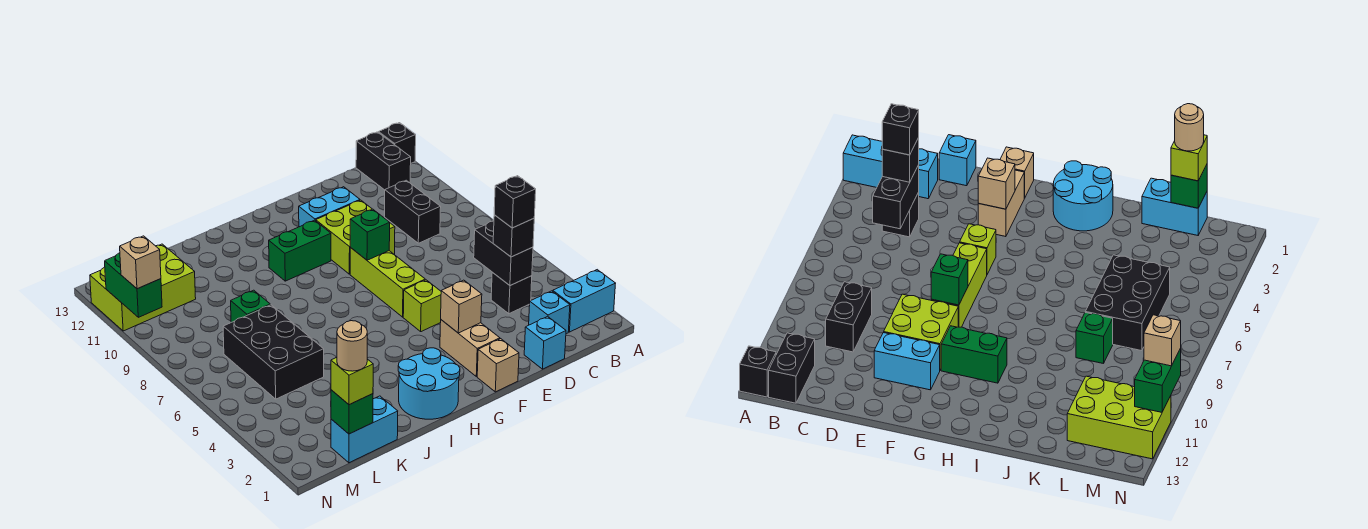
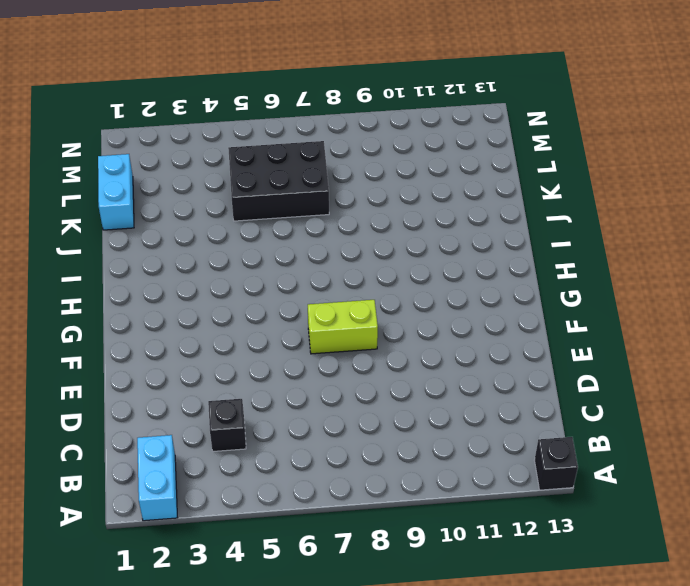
lime brick F7:F8 level 1 -> lime brick F6:F8 level 1
none -> black brick B12:B13 level 1
none -> cyan brick C2 level 1
none -> black brick C9:C10 level 1

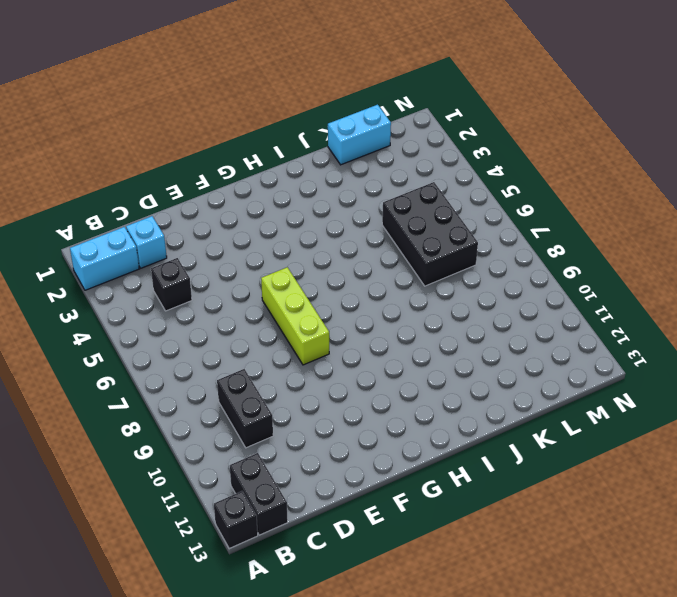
none -> cyan brick D1 level 1
none -> lime brick E9:F10 level 1
none -> cyan brick E11:F11 level 1

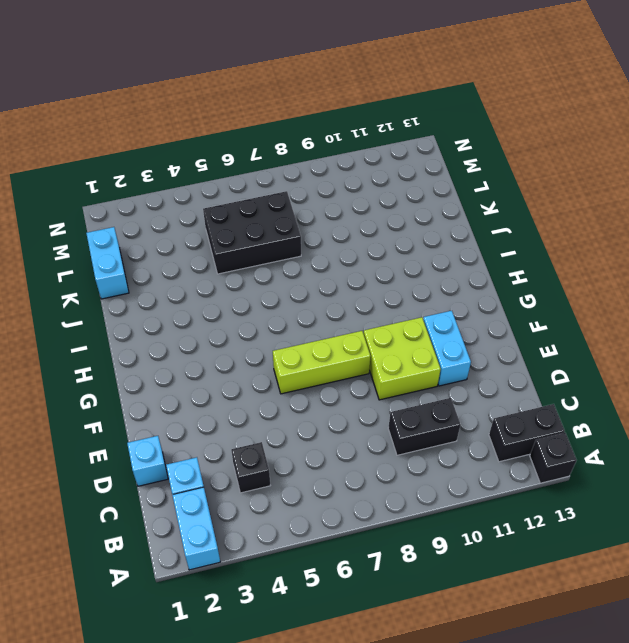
none -> tan brick F1 level 1
none -> tan brick F2:F3 level 1
none -> lime brick F5 level 1

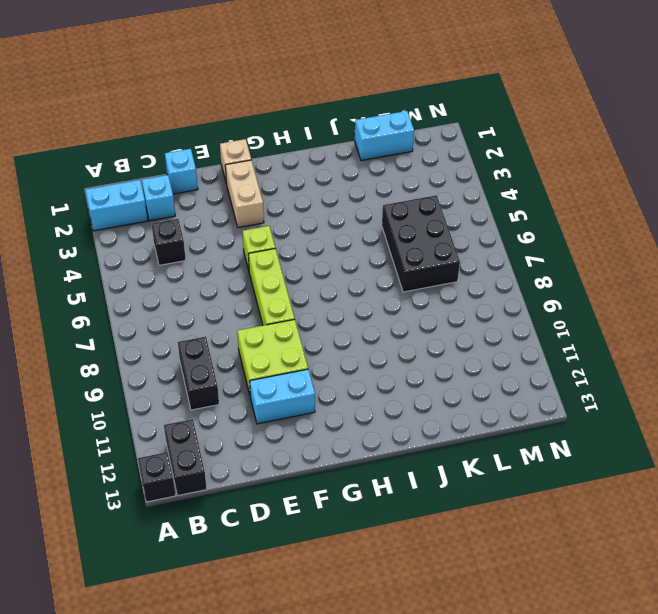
none -> green brick G10:H10 level 1
none -> cyan round brick H1:I2 level 1
none -> green brick K8 level 1

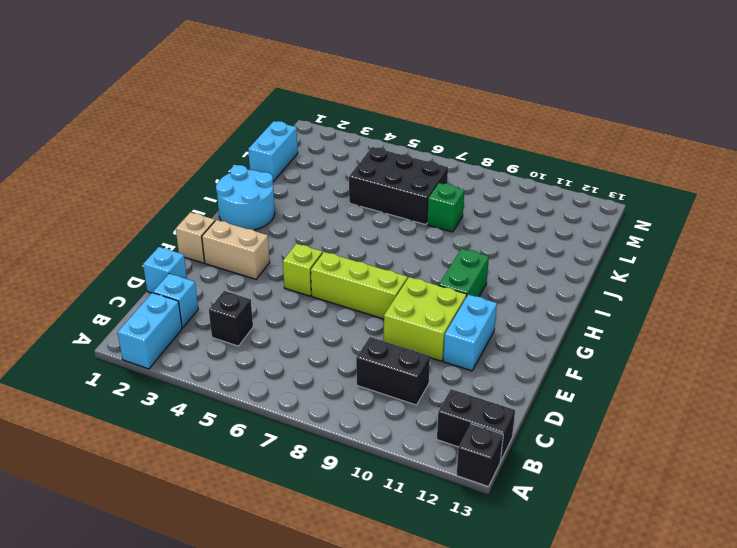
none -> lime brick L11:N12 level 1
none -> black brick C4:C5 level 2
none -> tan brick F3 level 2

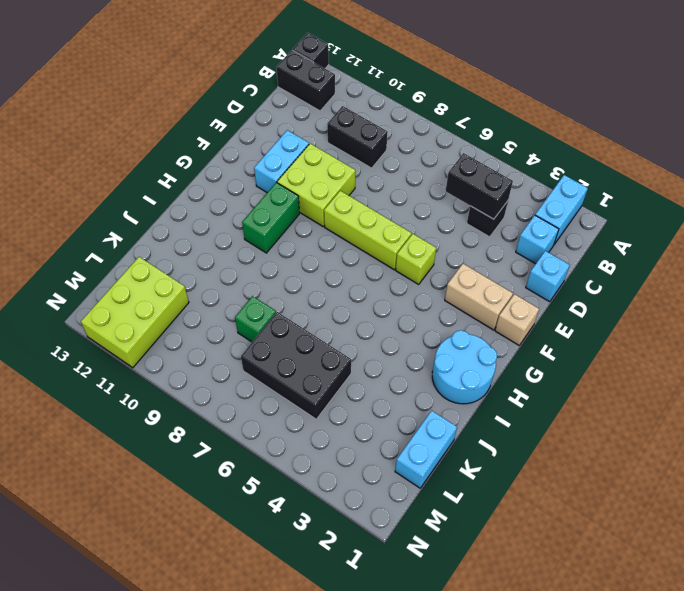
none -> tan brick F3 level 2
none -> green brick F8 level 2
none -> green brick L1 level 2

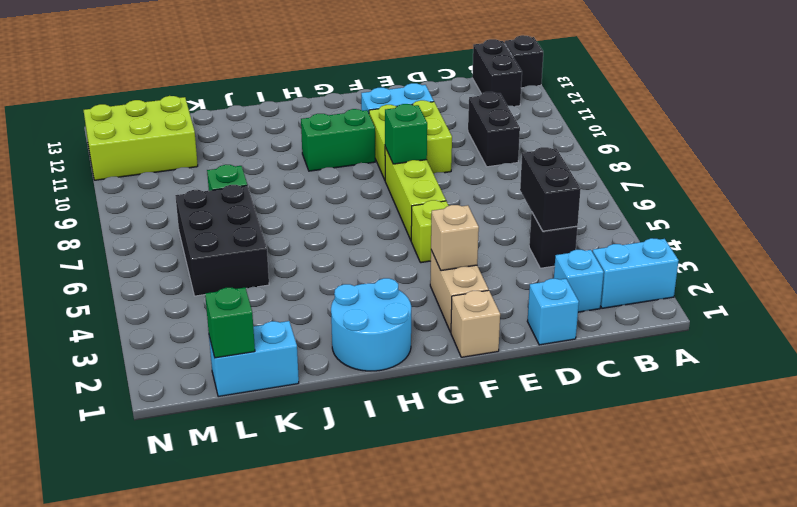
none -> green brick N10:N11 level 2
none -> black brick C4 level 3
none -> lime brick L1 level 3

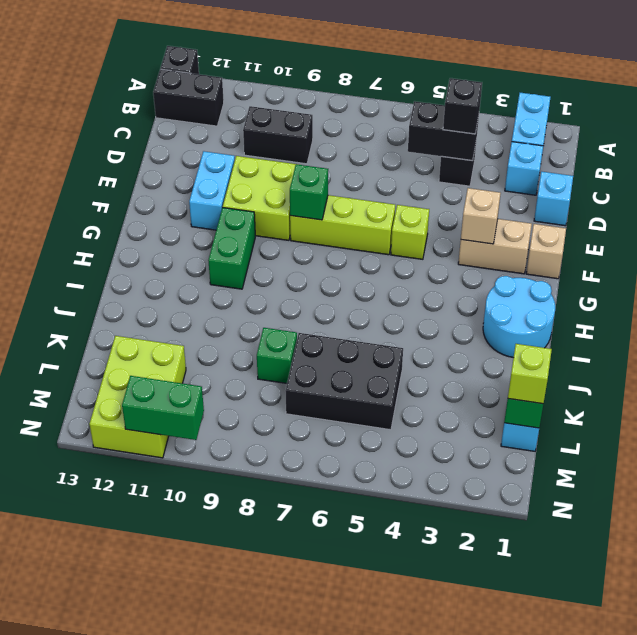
none -> tan brick N10 level 3
none -> black brick C4 level 4
none -> tan round brick L1 level 4

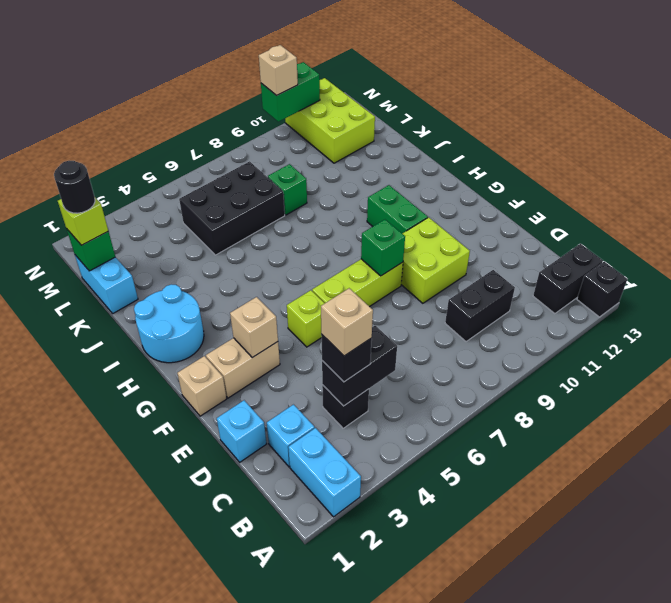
tan brick C4 level 4 -> black brick C4 level 4
black round brick L1 level 4 -> tan round brick L1 level 4
none -> cyan brick E11:F11 level 1

